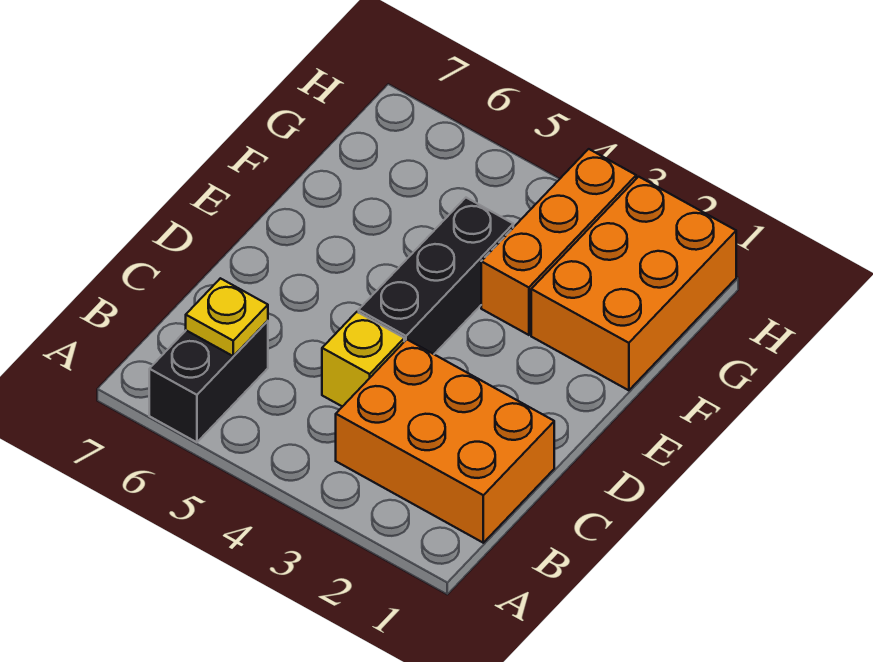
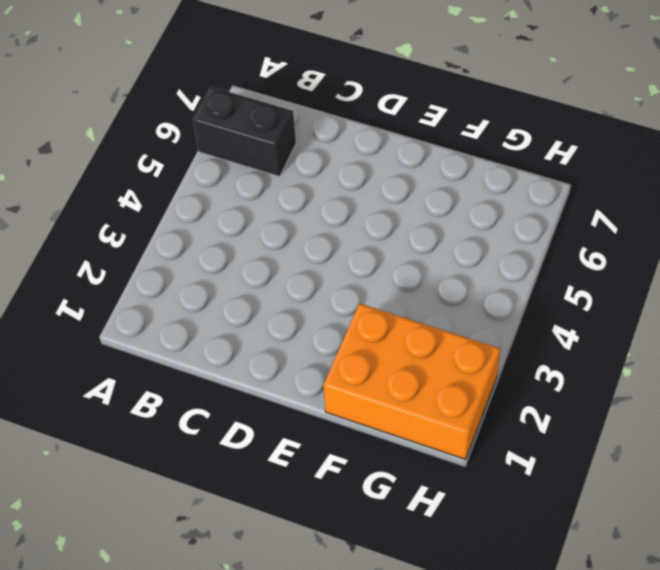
none -> orange brick B1:C3 level 1
none -> yellow brick C4 level 1

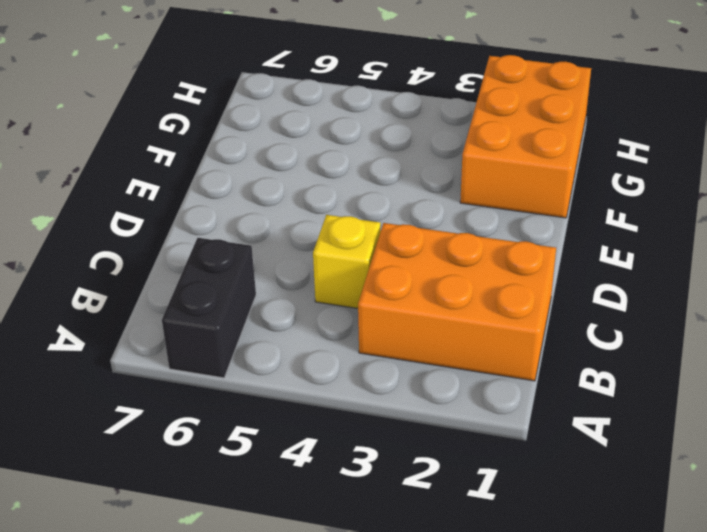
none -> black brick D4:F4 level 1
none -> orange brick F3:H3 level 1

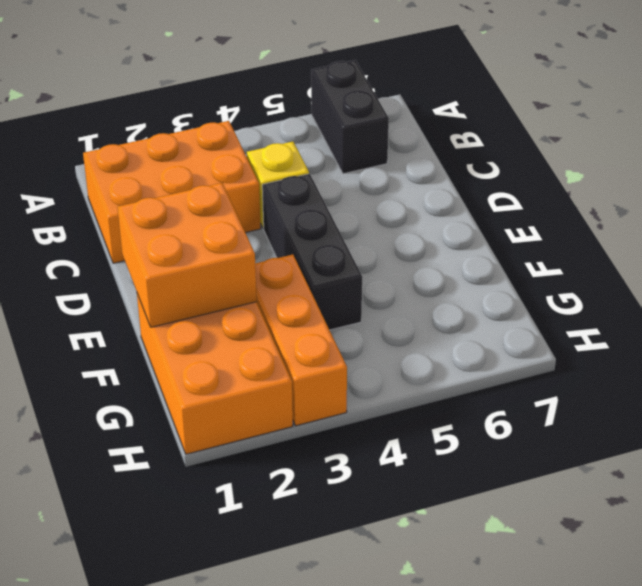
orange brick E1:F2 level 2 -> none
none -> yellow plate B6 level 2

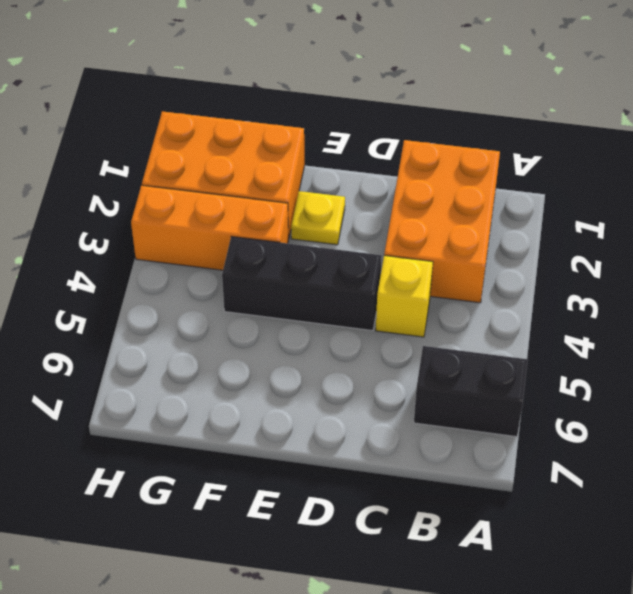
yellow plate E2 level 1 -> yellow plate B6 level 2

